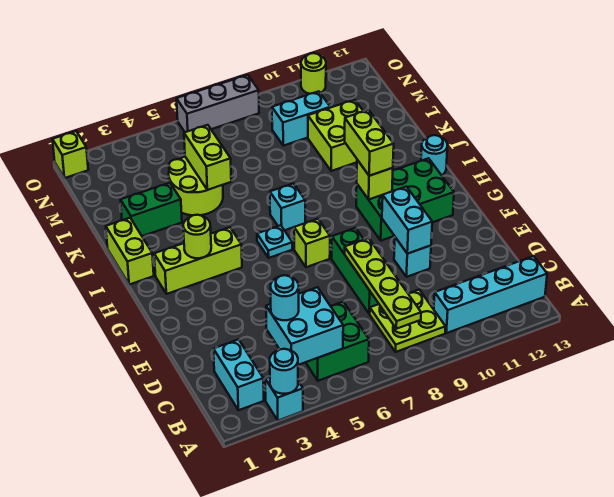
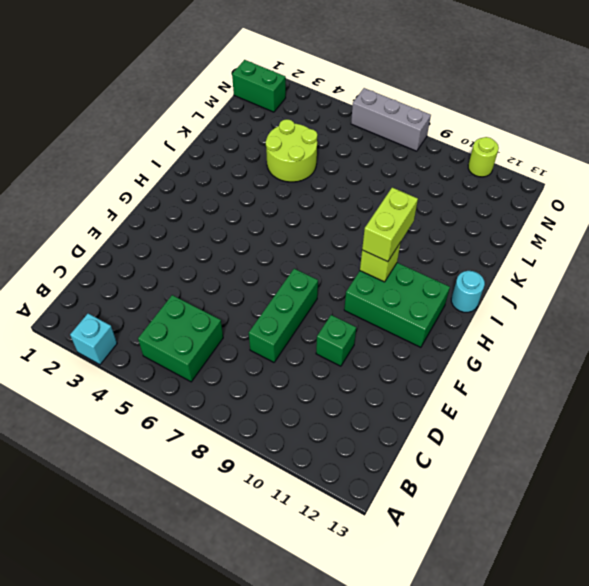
green brick E10 level 1 -> cyan brick E10 level 1
green brick N1:N2 level 1 -> green brick K2:K3 level 1
none -> cyan brick B2:C2 level 1
none -> lime plate B8:C9 level 1
none -> cyan brick B10:B13 level 1
none -> lime brick G7 level 1

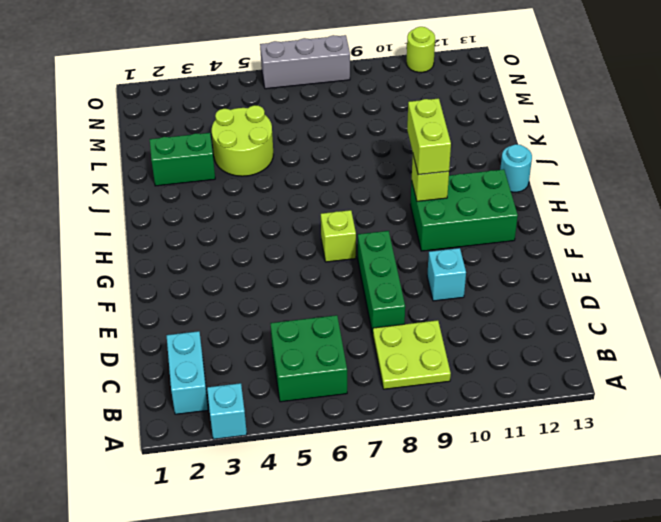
none -> cyan brick B10:B13 level 1
none -> lime brick H2:H4 level 1
none -> cyan plate H6 level 1
none -> lime brick I1:J1 level 1

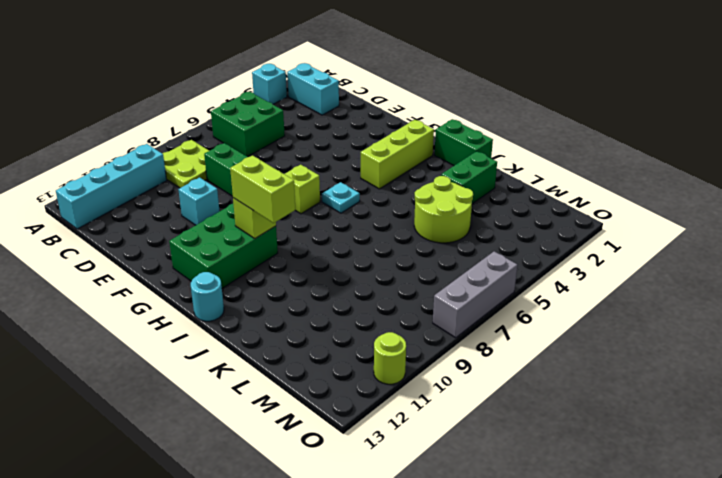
green brick I1:J1 level 1 -> lime brick I1:J1 level 1
none -> cyan brick I7 level 1
none -> lime brick K10:L11 level 1
none -> cyan brick M9:M10 level 1
none -> lime brick O1 level 1

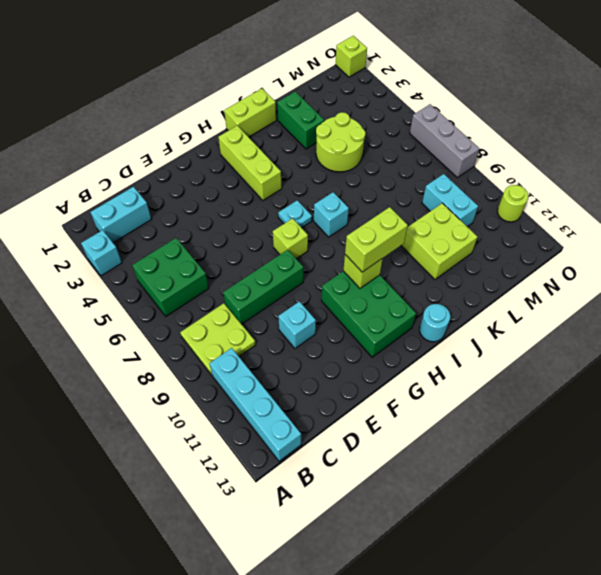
none -> cyan round brick A3 level 2
none -> cyan brick B4:C5 level 2
none -> lime plate B8:E8 level 2
none -> cyan brick E10:F10 level 2

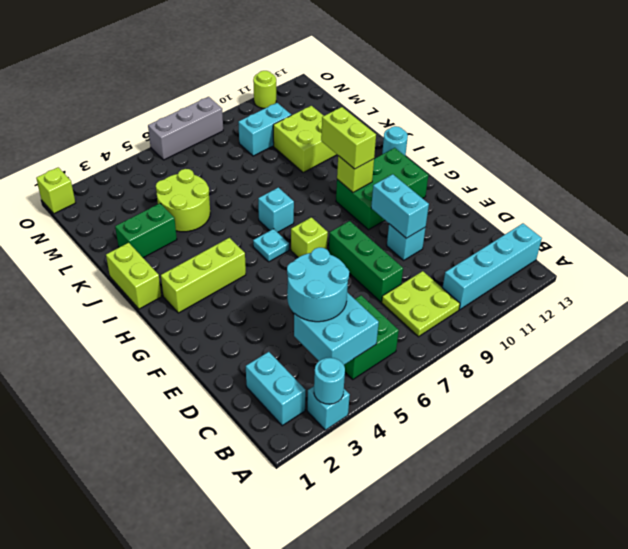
cyan round brick C4:D5 level 3 -> cyan round brick C4 level 3
none -> lime plate B8:E8 level 2
none -> lime round brick H3 level 2
none -> lime brick K5:L5 level 2

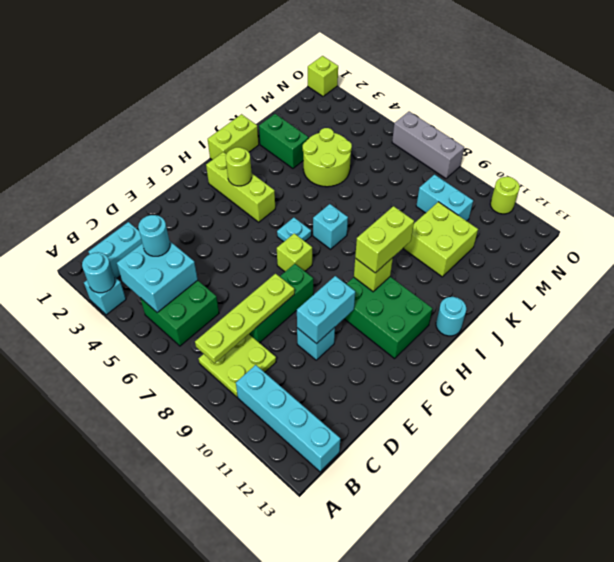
none -> lime brick K5:L5 level 2

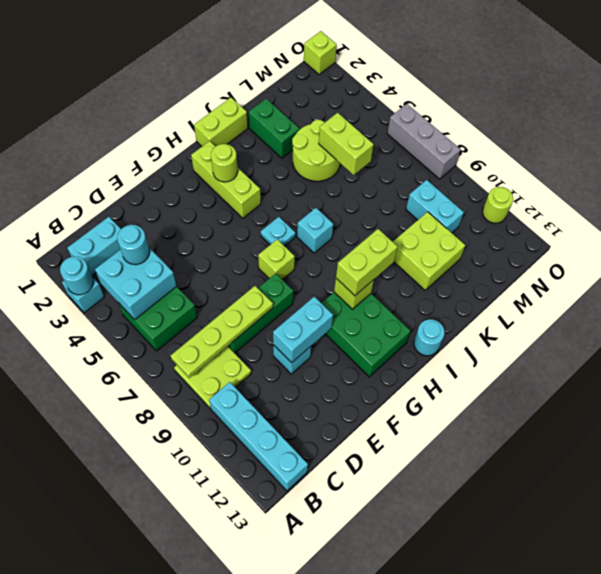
lime brick L5:L6 level 2 -> lime brick K5:L5 level 2

